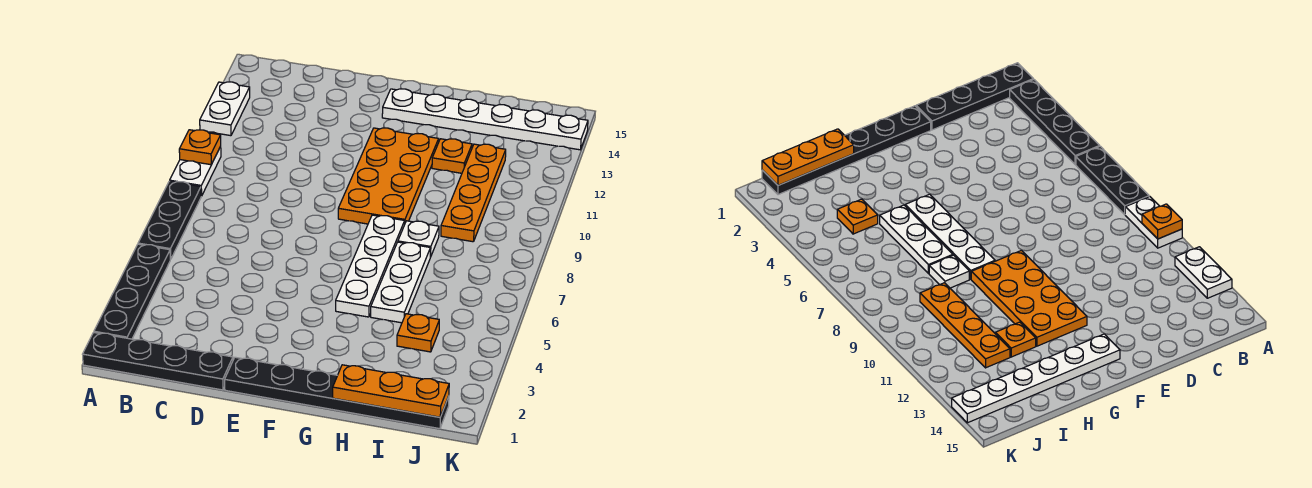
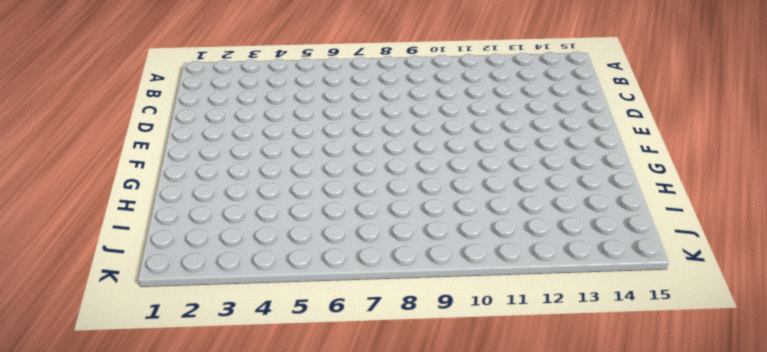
none -> black plate A1:D1 level 1
none -> black plate A2:A5 level 1
none -> black plate A6:A8 level 1

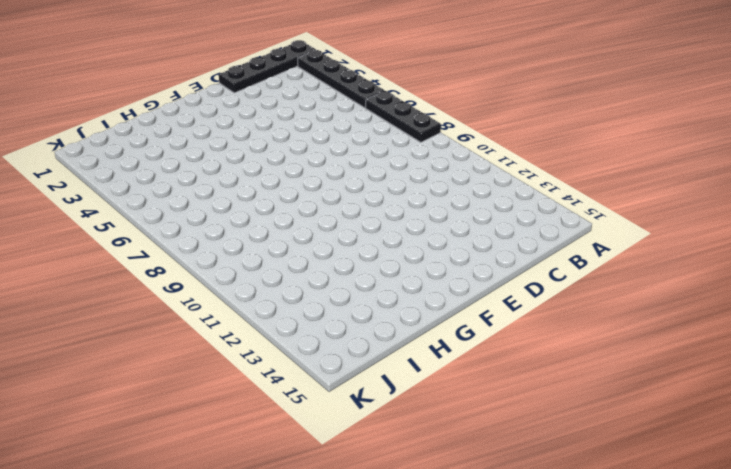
none -> white plate A9:A10 level 1
none -> white plate A12:A13 level 1
none -> black plate E1:J1 level 1

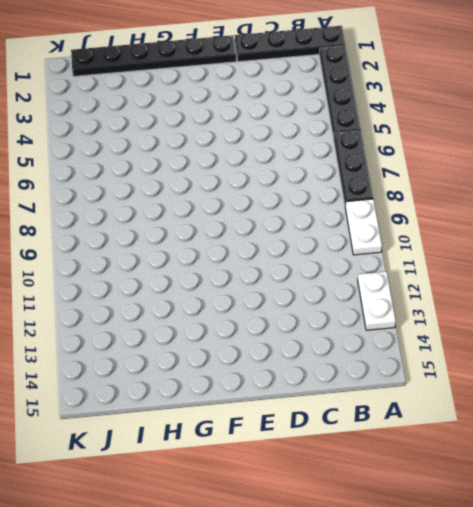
none -> orange plate F9:G12 level 1
none -> white plate F14:K14 level 1
none -> white plate G5:G8 level 1

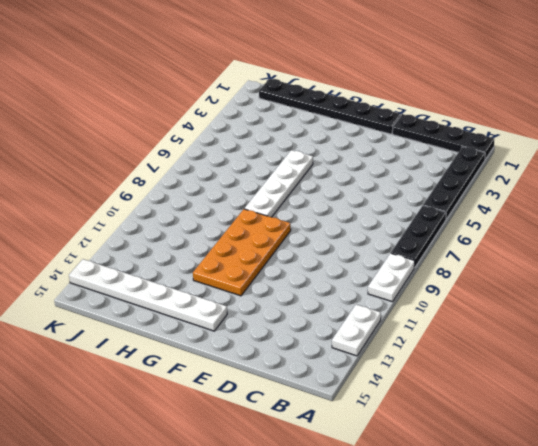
none -> white plate H5:H7 level 1
none -> white plate H8 level 1
none -> orange plate H12 level 1

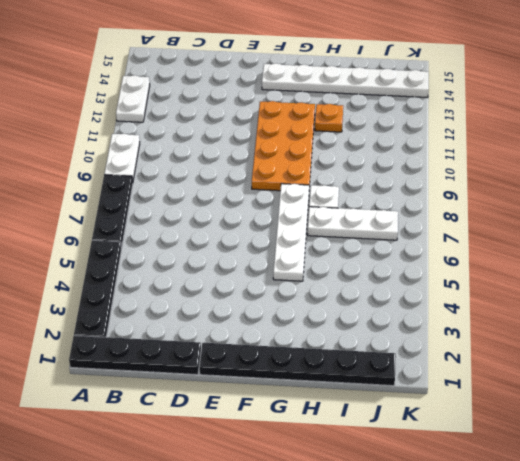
white plate H7:J7 level 1 -> white plate H5:H7 level 1
none -> orange plate I4 level 1
none -> orange plate I9:I12 level 1
none -> orange plate A10 level 2

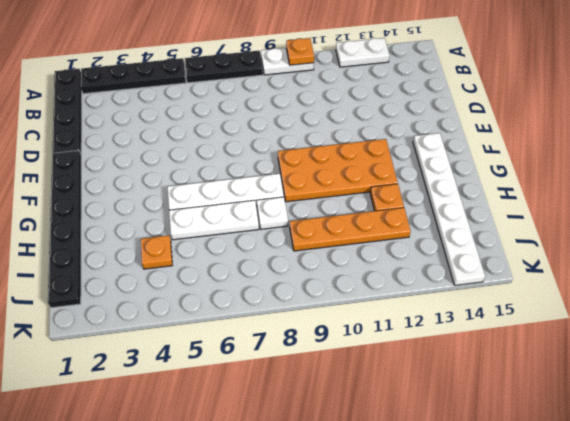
none -> orange plate H1:J1 level 2

